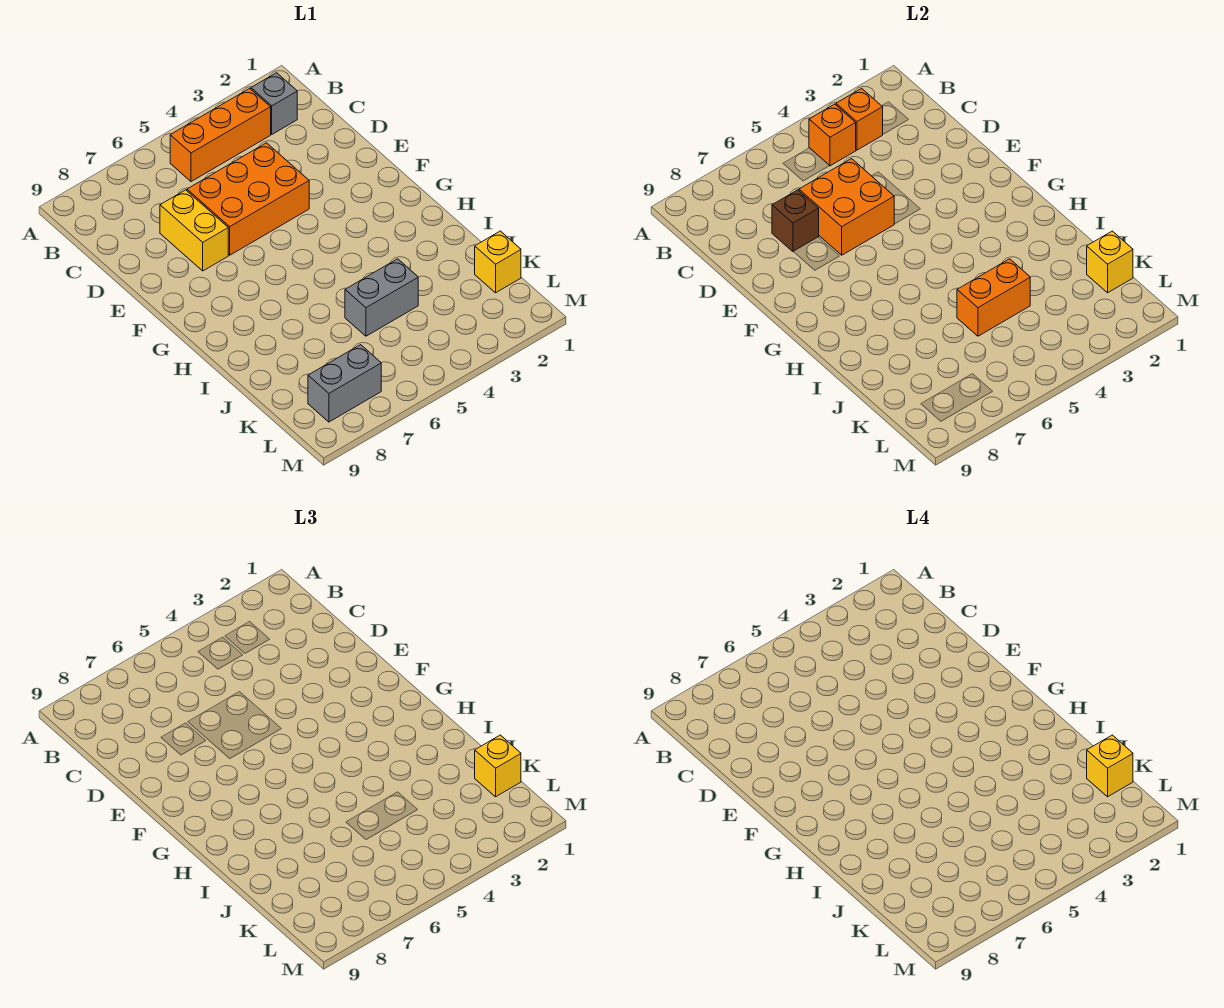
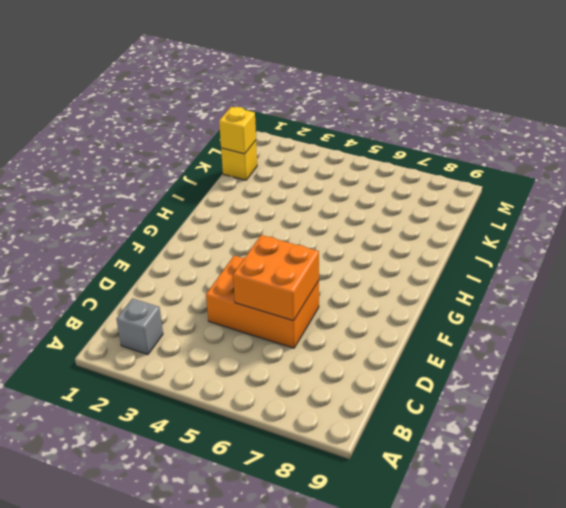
none -> orange brick B3:B5 level 1
none -> yellow brick D7:E7 level 1
none -> grey brick J4:J5 level 1

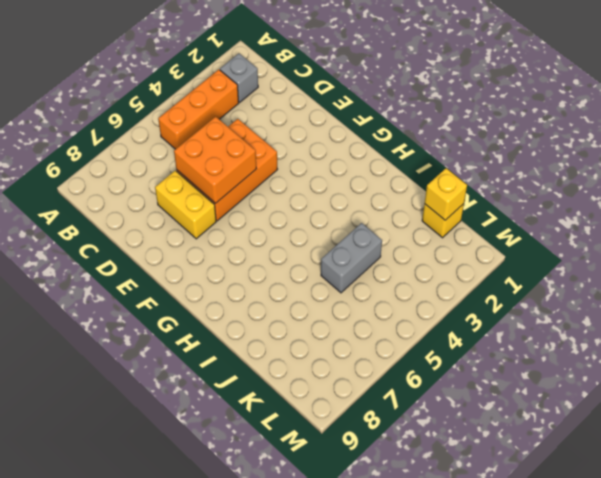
none -> grey brick L7:L8 level 1
none -> orange brick B3 level 2
none -> orange brick B4 level 2

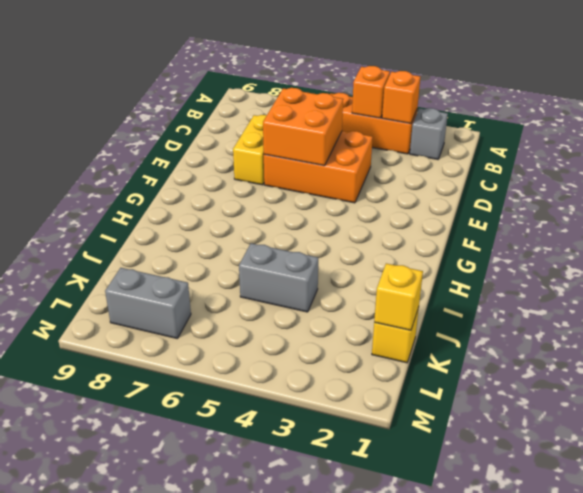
none -> brown brick D7 level 2
none -> orange brick J4:J5 level 2
none -> yellow brick K1 level 3

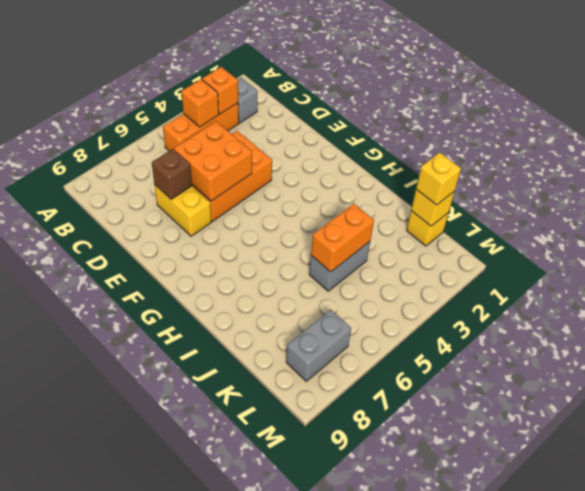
none -> yellow brick K1 level 4

